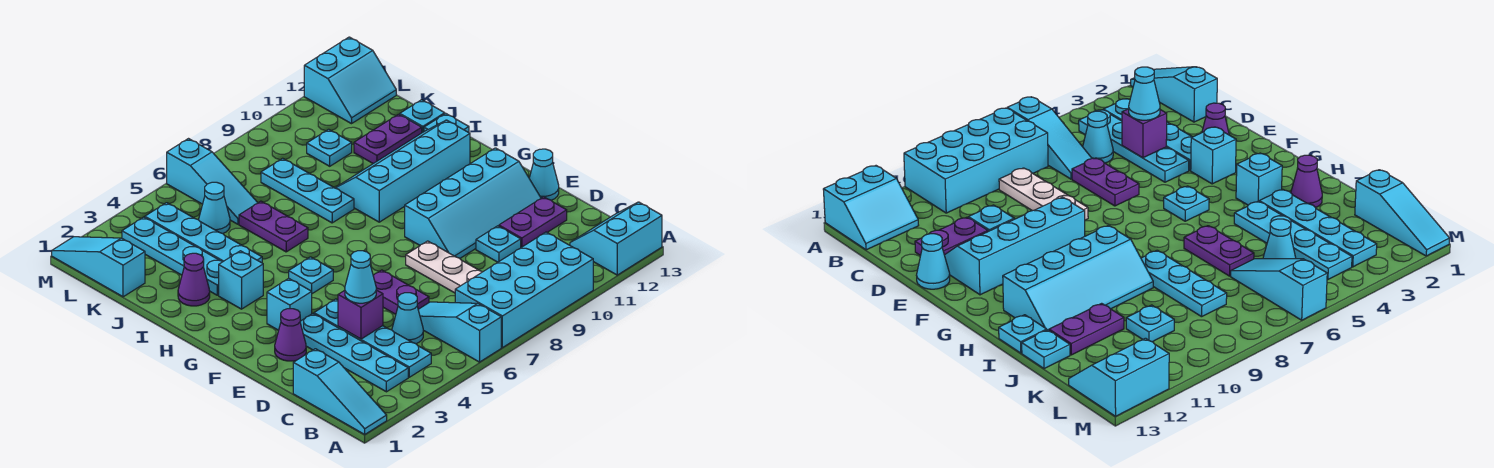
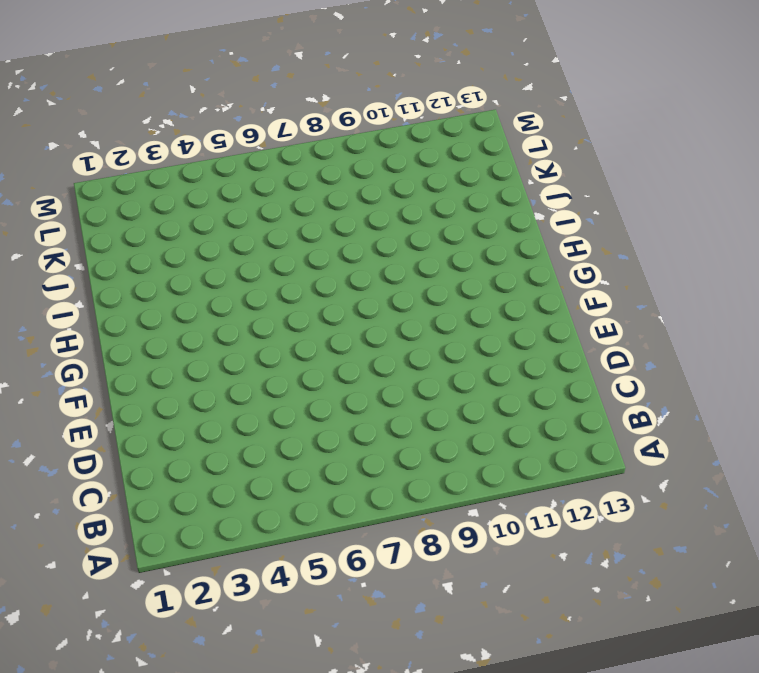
none -> cyan slope A1:C1 level 1 top C
none -> cyan slope A6:C6 level 1 top A
none -> cyan brick A7:B10 level 1
none -> cyan slope A12:B13 level 1 top A

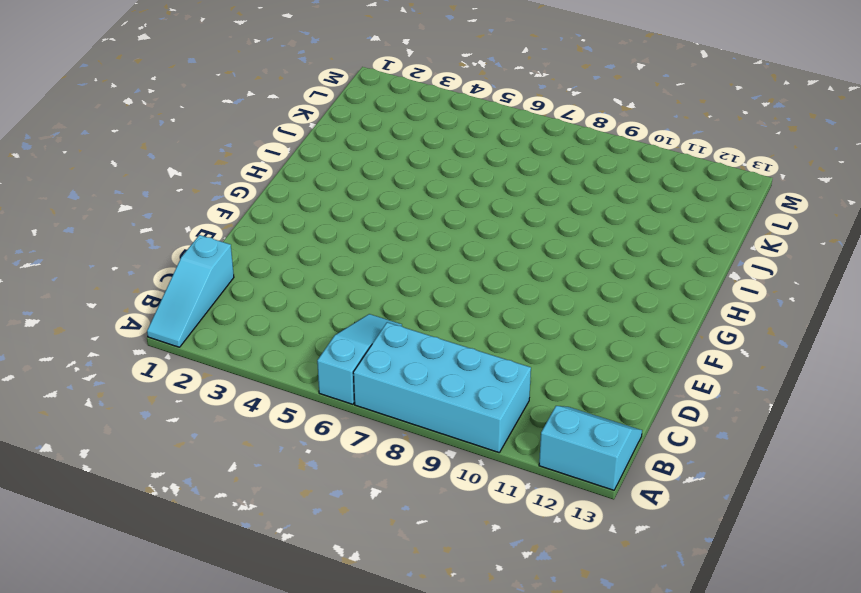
none -> cyan plate B3:E3 level 1
none -> cyan plate B4:E4 level 1
none -> cyan cone C5 level 1
none -> white plate C8:E8 level 1

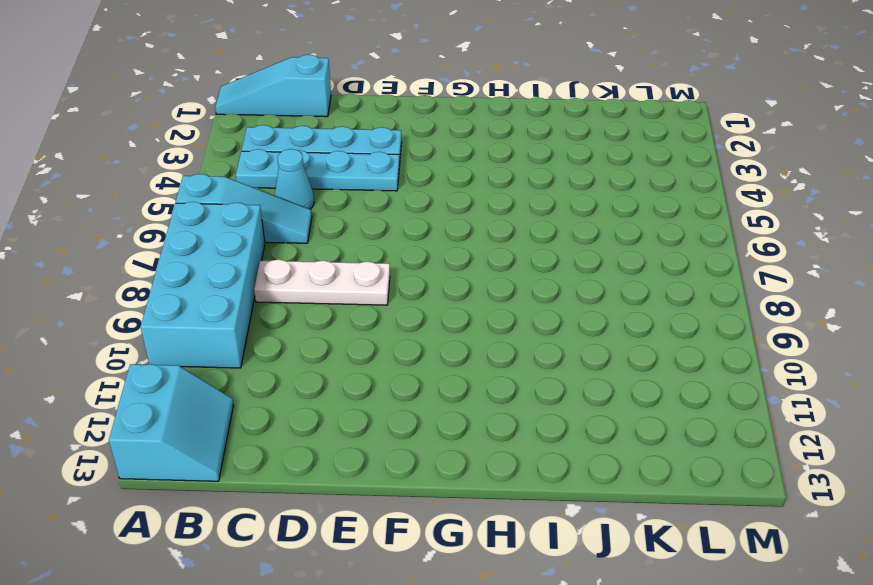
none -> purple plate D6:E6 level 1
none -> cyan plate D10 level 1
none -> purple plate D11:D12 level 1
none -> purple cone E2 level 1

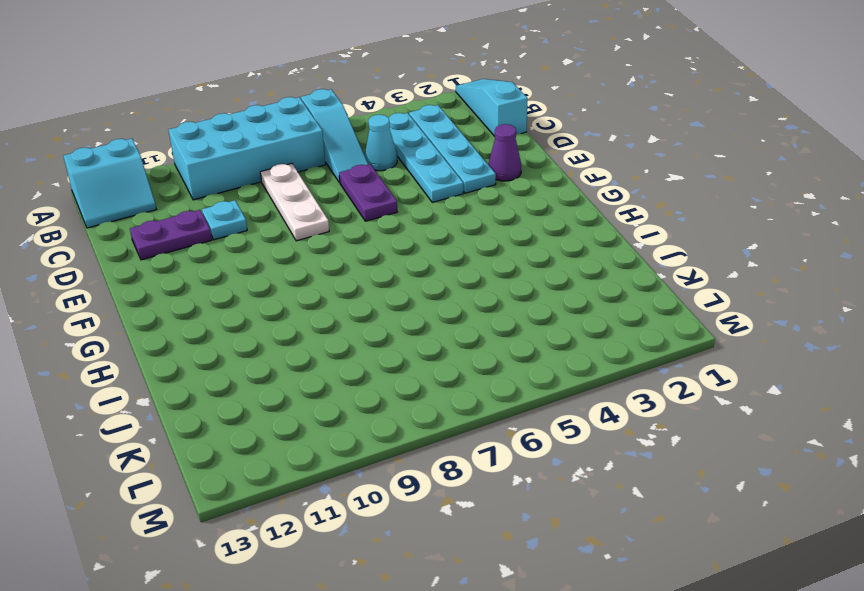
none -> cyan slope E9:F12 level 1 top F
none -> cyan cone E13 level 1
none -> cyan brick F3 level 1
none -> cyan plate G5 level 1

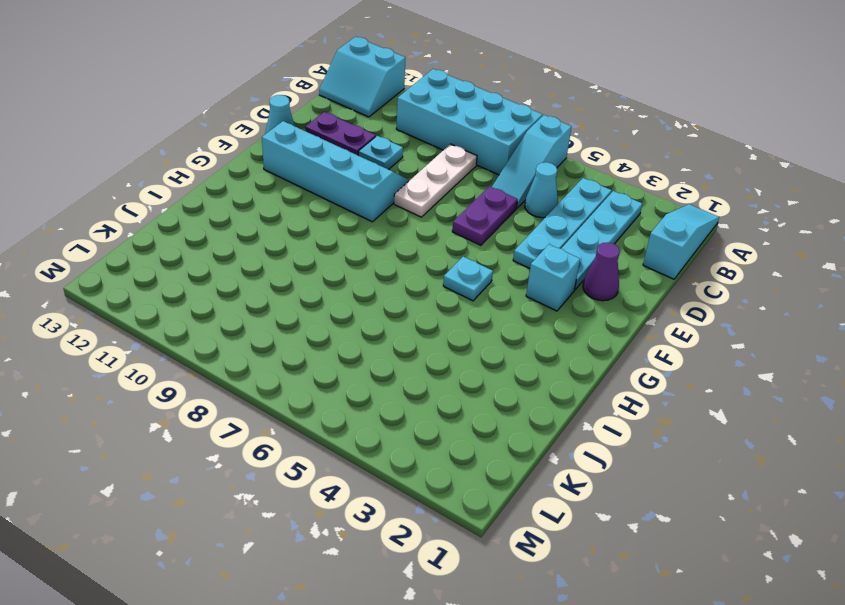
none -> cyan brick H3 level 1
none -> cyan slope H9:I12 level 1 top H
none -> purple cone I2 level 1
none -> cyan plate I3:L3 level 1

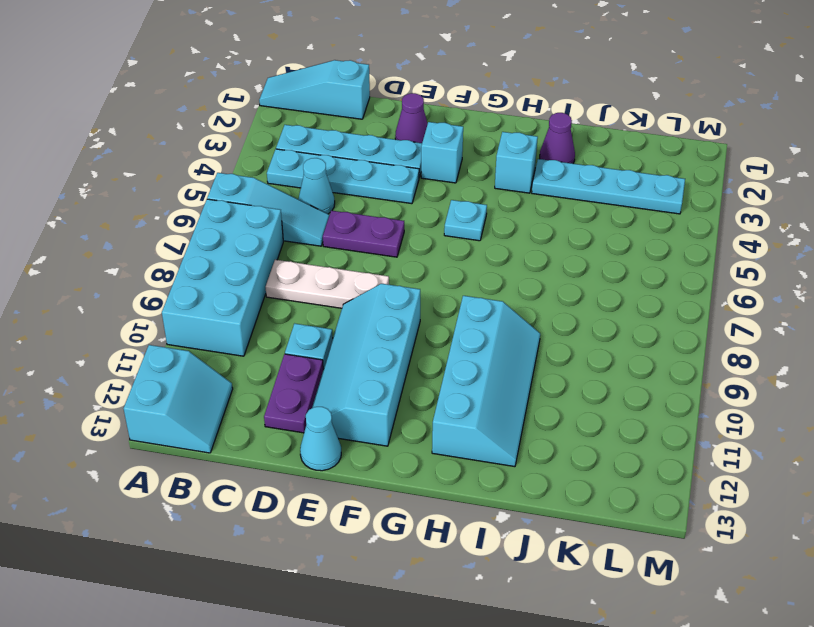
none -> cyan plate I4:L4 level 1
none -> purple plate I6:J6 level 1
none -> cyan plate I8:K8 level 1
none -> cyan plate I13 level 1

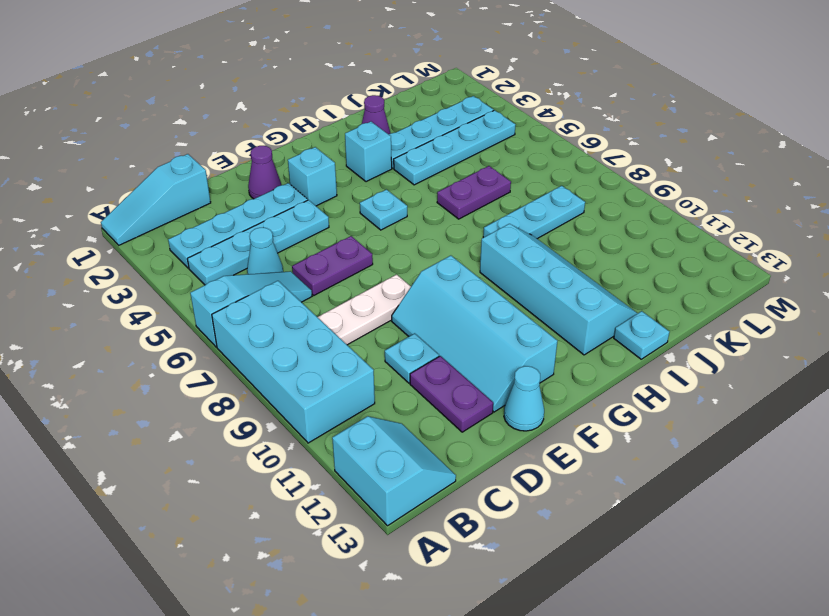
none -> purple plate J11:J12 level 1
none -> cyan plate J13 level 1
none -> cyan slope K1:M1 level 1 top K
none -> cyan cone K5 level 1

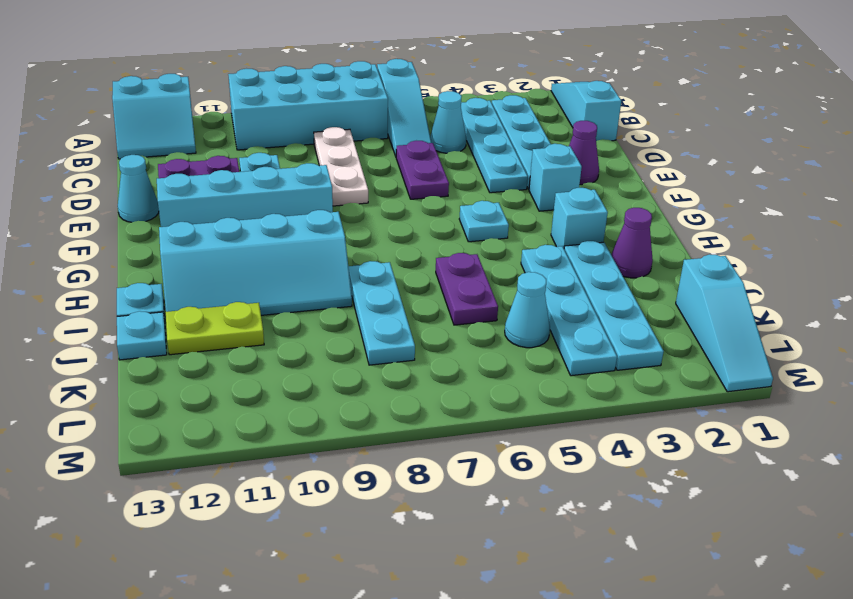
lime plate J11:J12 level 1 -> purple plate J11:J12 level 1
none -> cyan slope K6:M6 level 1 top M
none -> cyan plate K10 level 1
none -> cyan slope L12:M13 level 1 top M
none -> purple brick D4 level 2

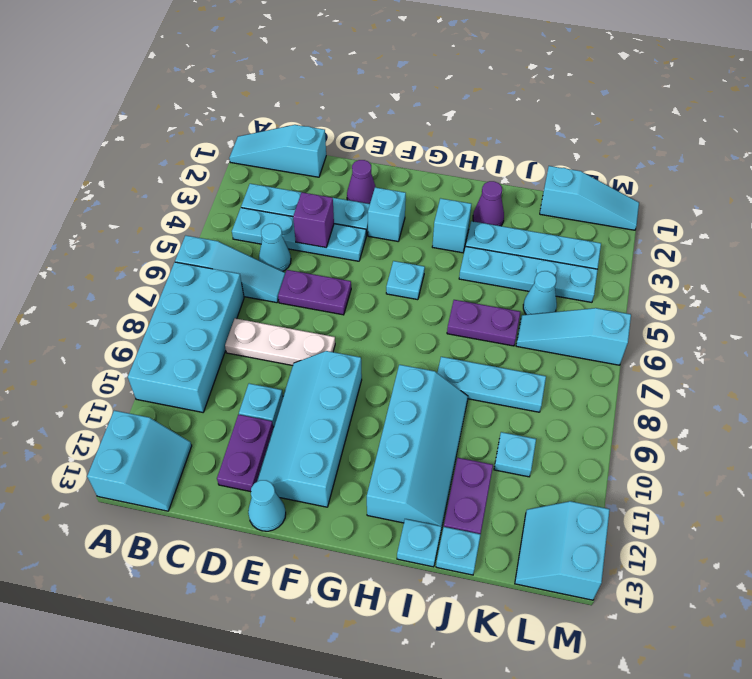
none -> cyan cone D4 level 3

